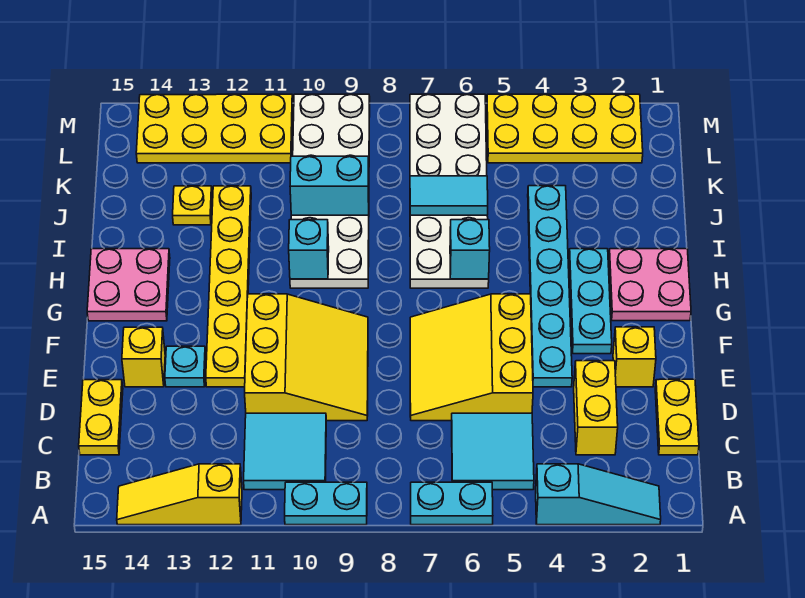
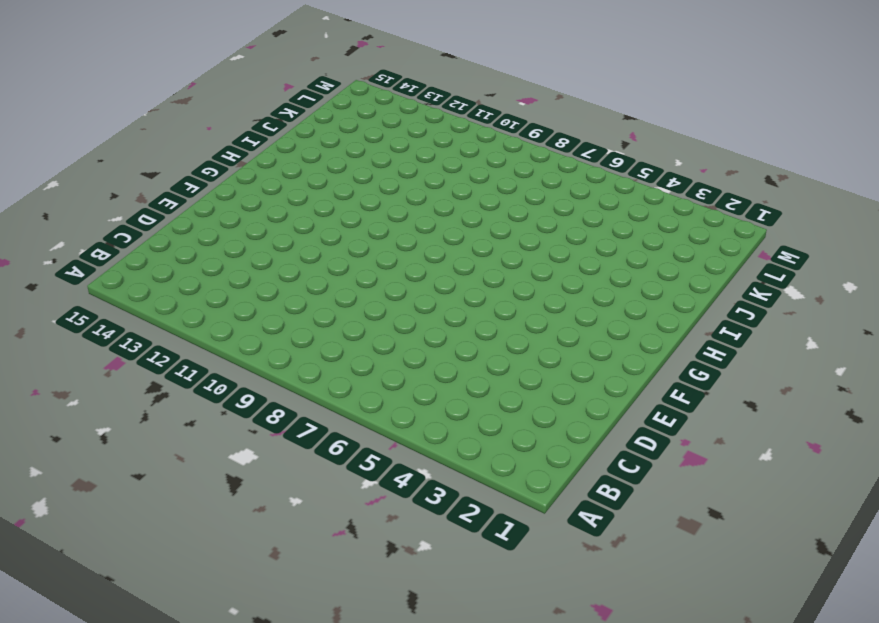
none -> cyan slope A2:A4 level 1 top 4
none -> cyan plate A6:A7 level 1
none -> cyan plate A9:A10 level 1

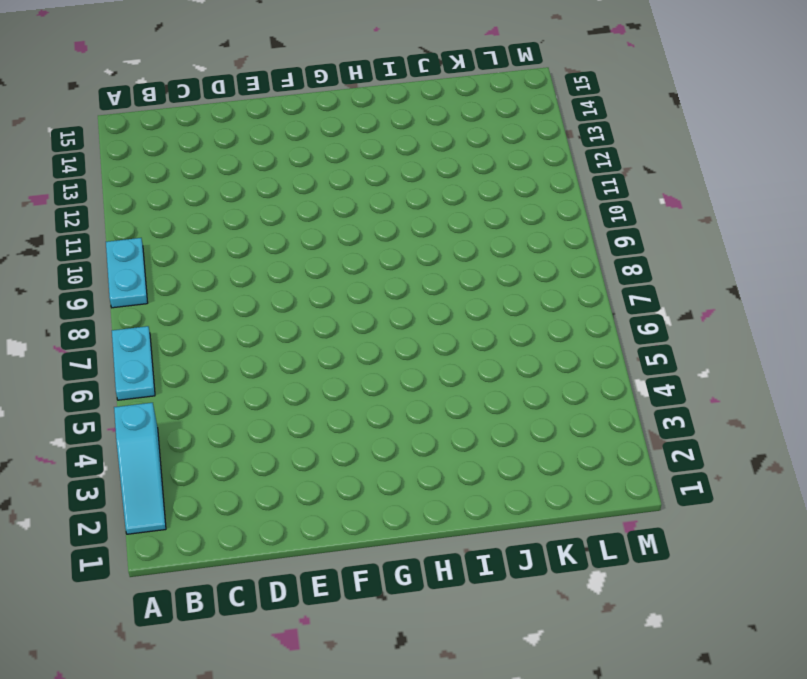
none -> yellow slope A12:A14 level 1 top 12
none -> cyan tile B5:C6 level 1
none -> cyan tile B10:C11 level 1

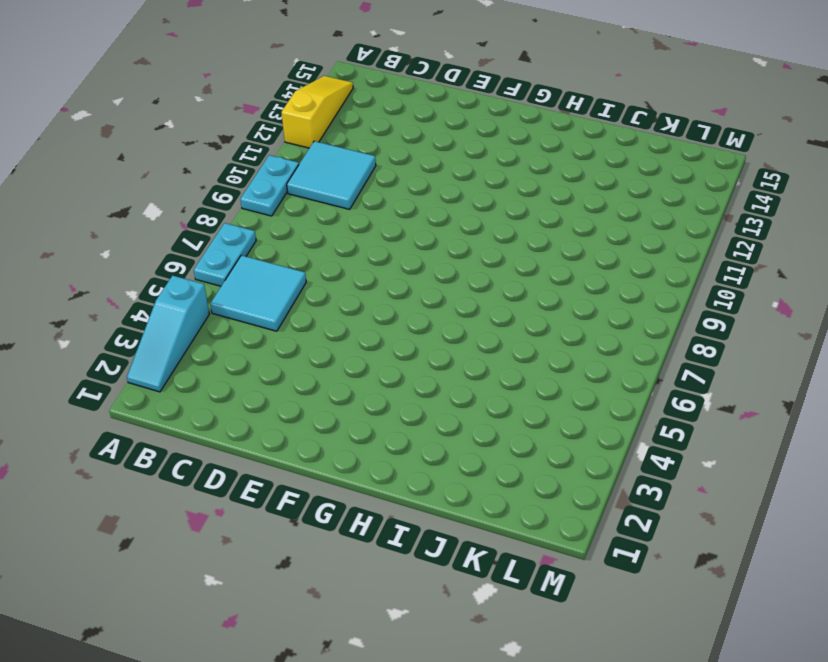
none -> yellow plate C1:D1 level 1
none -> yellow brick C3:D3 level 1
none -> yellow plate C15:D15 level 1

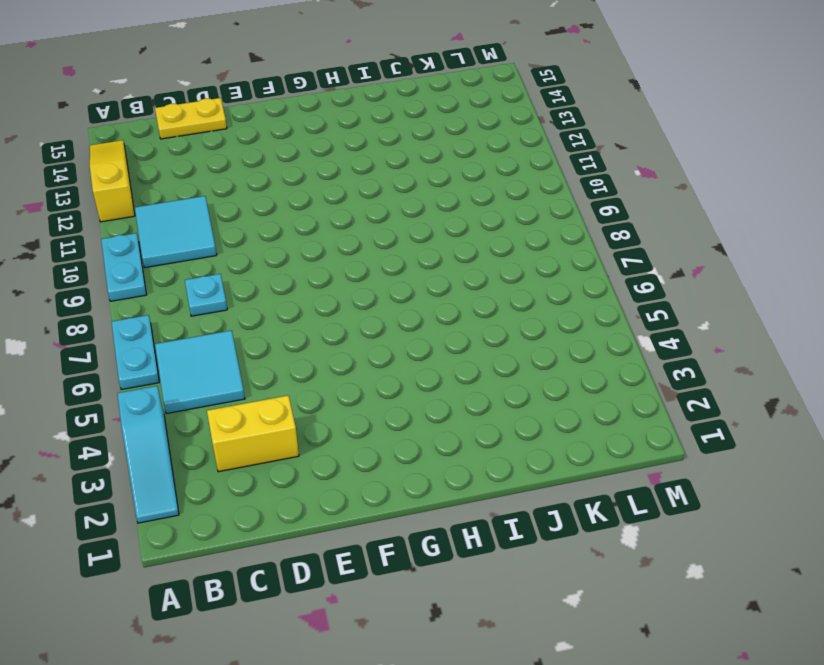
cyan plate C8 level 1 -> cyan plate E13 level 1
none -> yellow plate C1:D1 level 1
none -> yellow slope D5:F7 level 1 top 5
none -> yellow slope D9:F11 level 1 top 11

